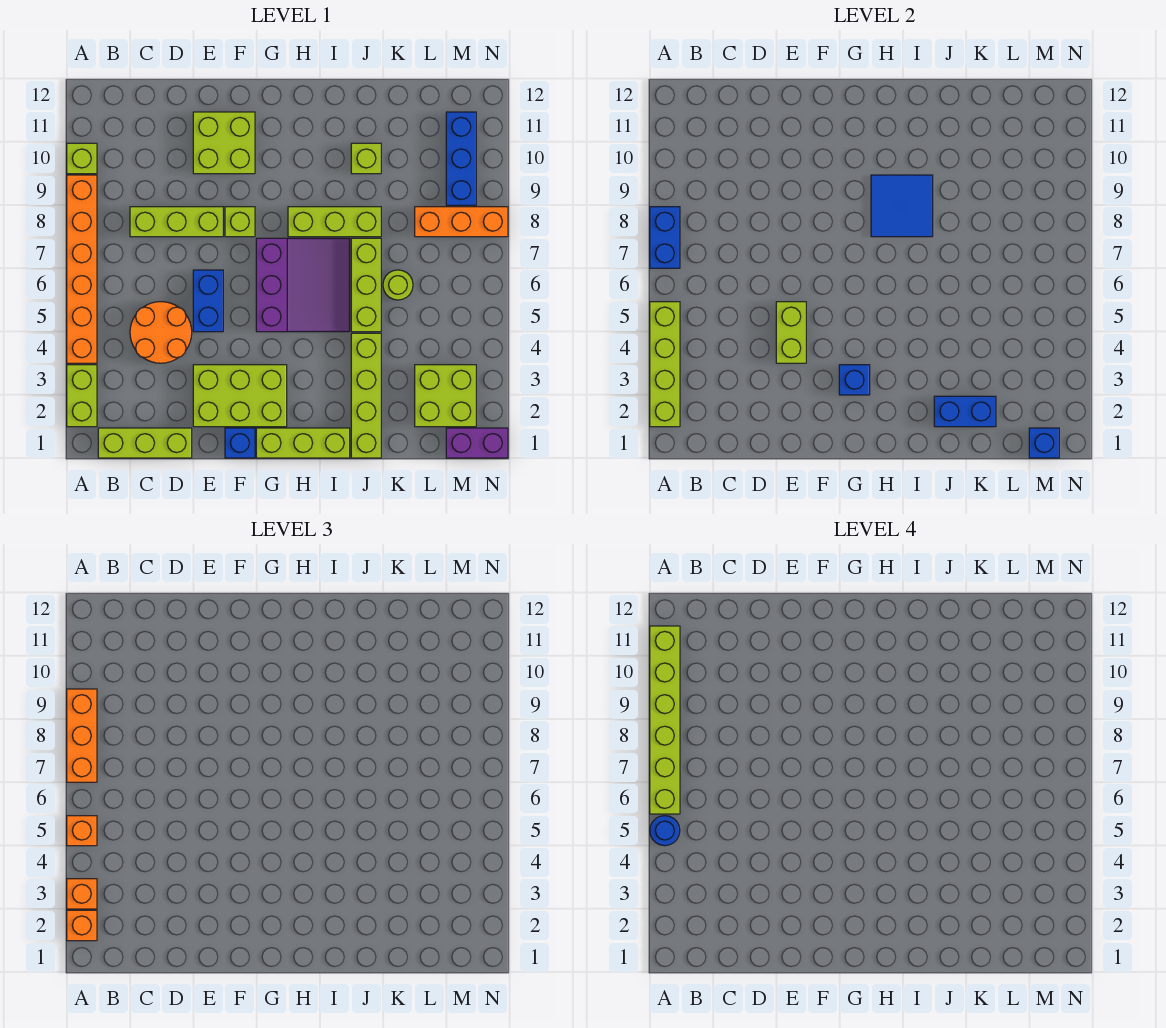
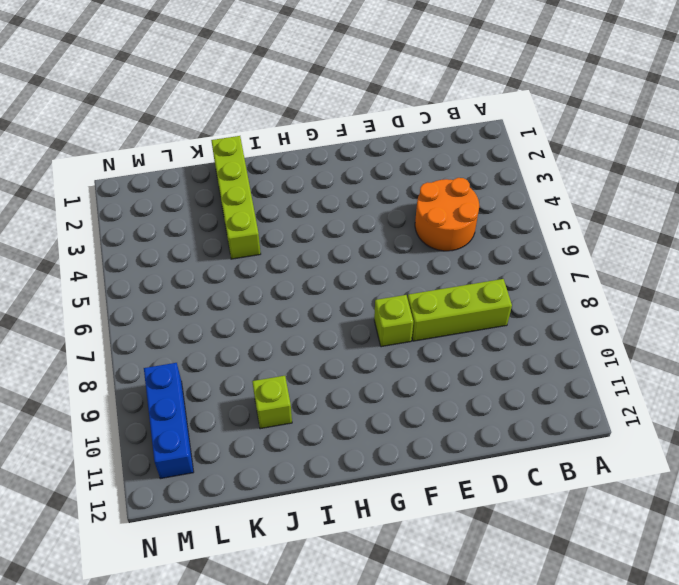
none -> lime brick A2:A3 level 1
none -> orange brick A4:A9 level 1
none -> lime brick A10 level 1
none -> lime brick B1:D1 level 1

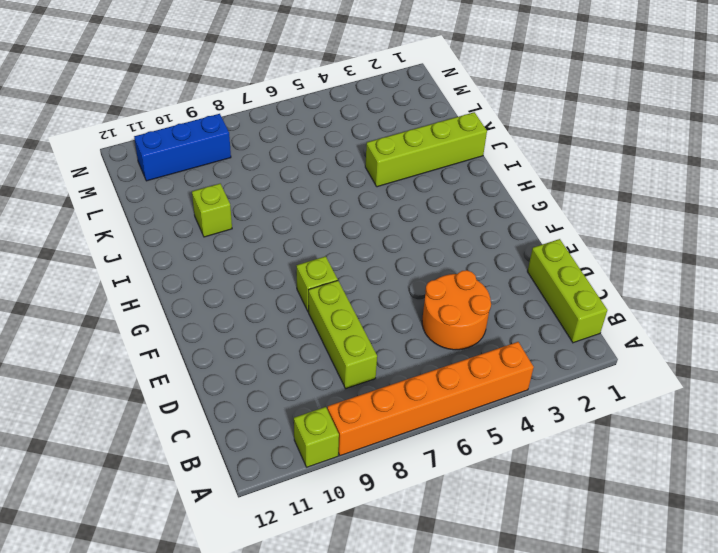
none -> lime brick A2:A3 level 1
none -> lime brick E2:G3 level 1
none -> blue brick E5:E6 level 1
none -> lime brick E10:F11 level 1

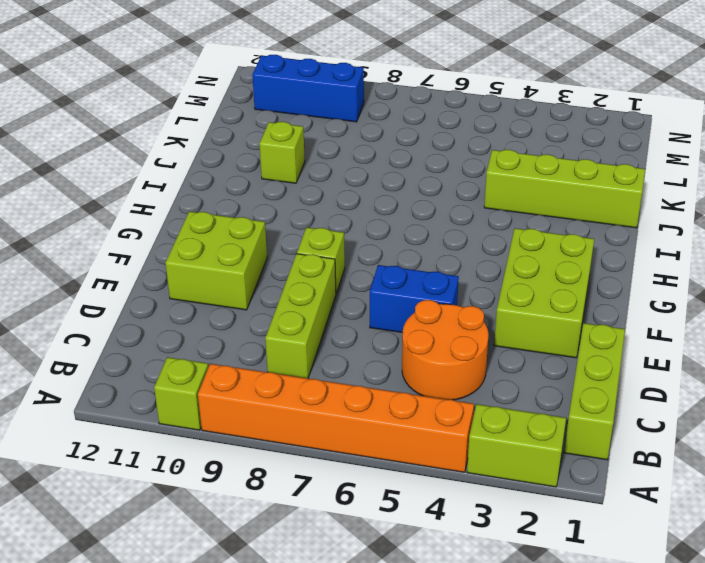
none -> blue brick F1 level 1
none -> lime brick G1:I1 level 1
none -> purple slope G5:I7 level 1 top G
none -> lime brick H8:J8 level 1

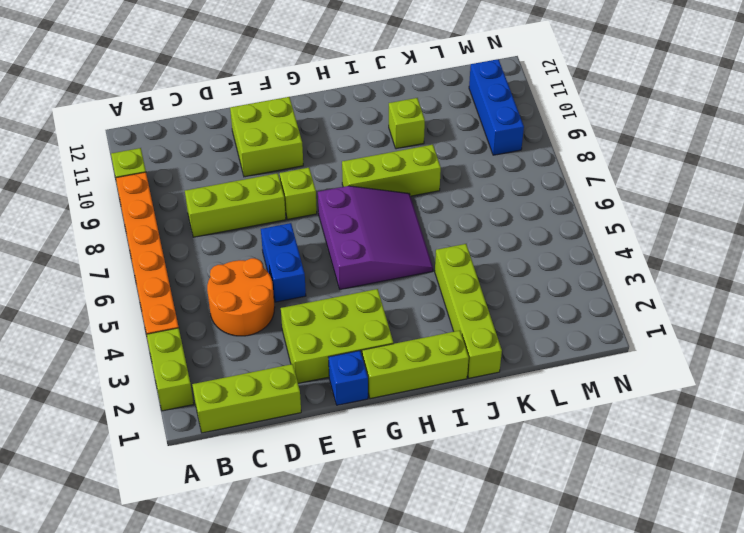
none -> lime brick J5:J7 level 1
none -> lime round brick K6 level 1
none -> lime brick L2:M3 level 1
none -> orange brick L8:N8 level 1

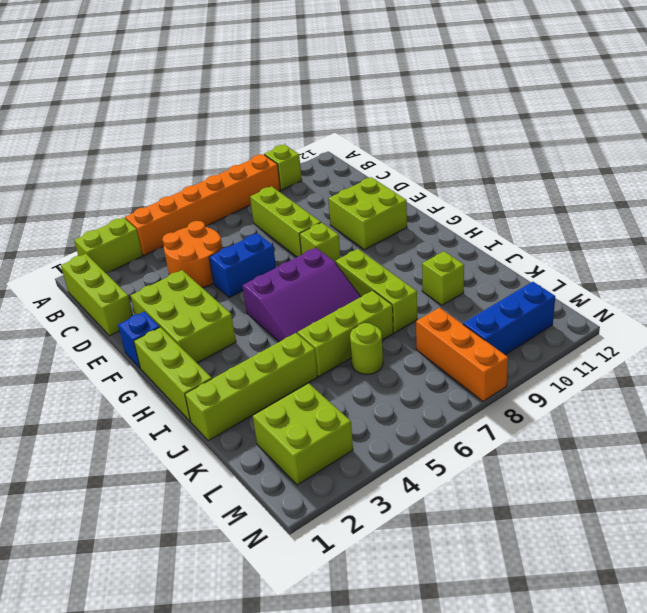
none -> purple brick M1:N1 level 1
none -> lime brick A2:A5 level 2
none -> blue brick A7:A8 level 2
none -> lime brick E4:E5 level 2

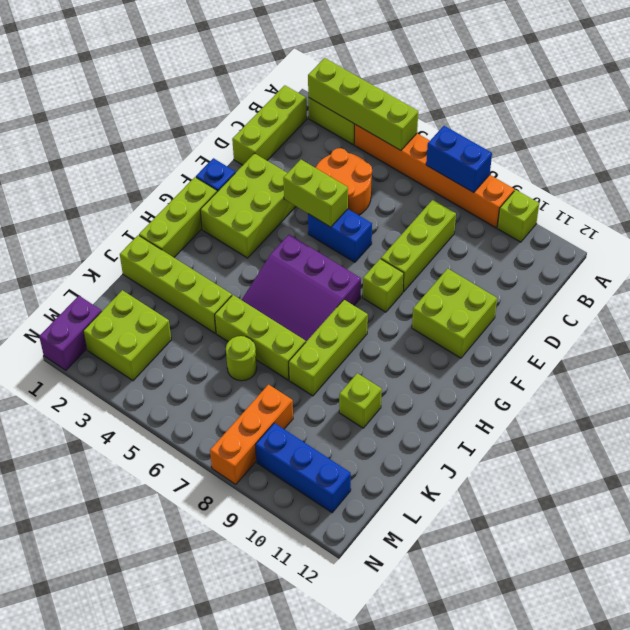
none -> blue brick G3 level 2
none -> blue tile H8:I9 level 2
none -> blue brick J2:K2 level 2
none -> blue brick M1 level 2

